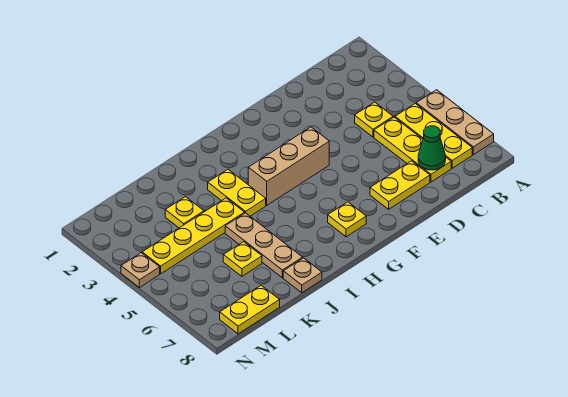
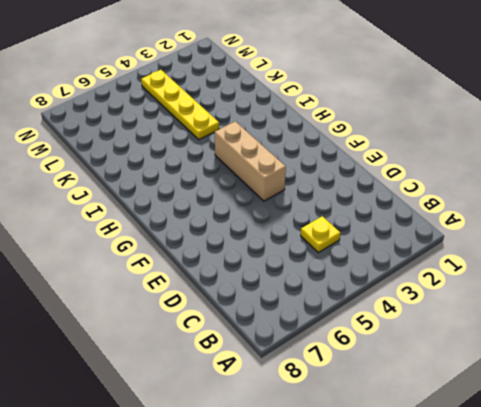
none -> tan plate A5:A7 level 1
none -> yellow plate B5:B7 level 1
none -> yellow plate C5:C7 level 1

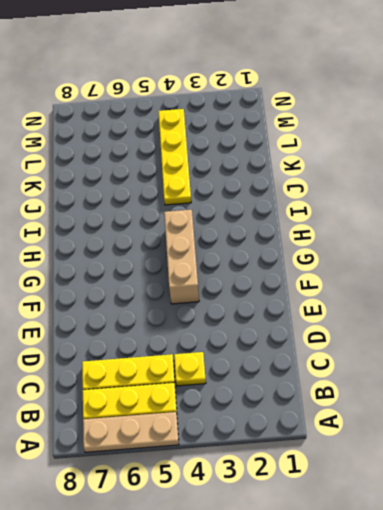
none -> yellow plate D7:E7 level 1
none -> yellow plate G7 level 1
none -> yellow plate I3:I4 level 1

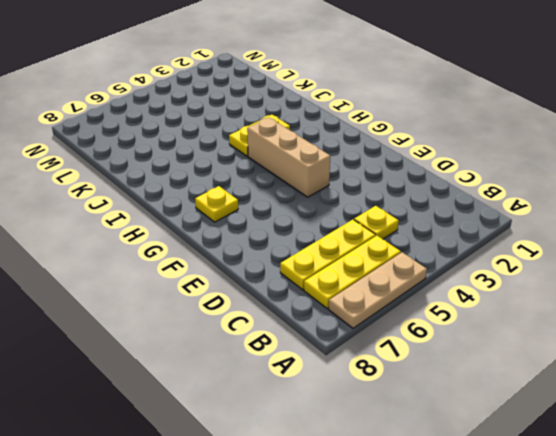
none -> yellow plate D7:E7 level 1
none -> yellow plate J4:M4 level 1
none -> tan plate J5:J7 level 1

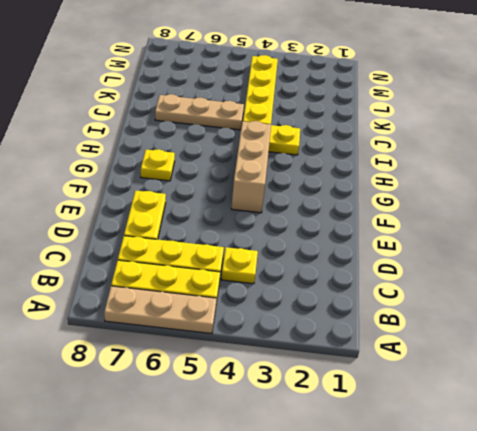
none -> tan plate J8 level 1
none -> yellow plate K3 level 1
none -> yellow plate K6 level 1

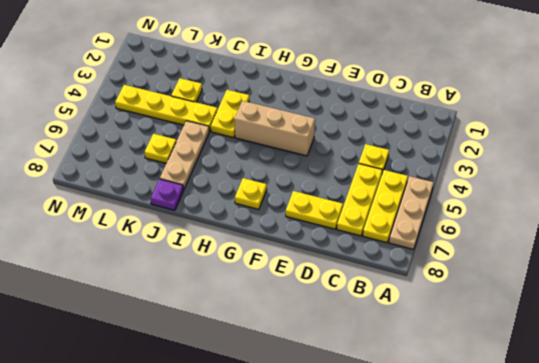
purple plate J8 level 1 -> tan plate J8 level 1
none -> yellow plate L8:M8 level 1
none -> tan plate N4 level 1
none -> green cone C7 level 2

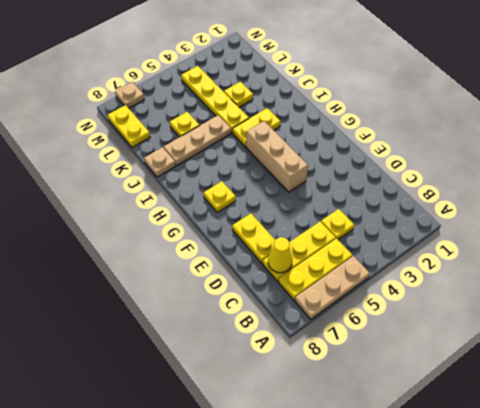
yellow cone C7 level 2 -> green cone C7 level 2
tan plate N7 level 1 -> tan plate N4 level 1

